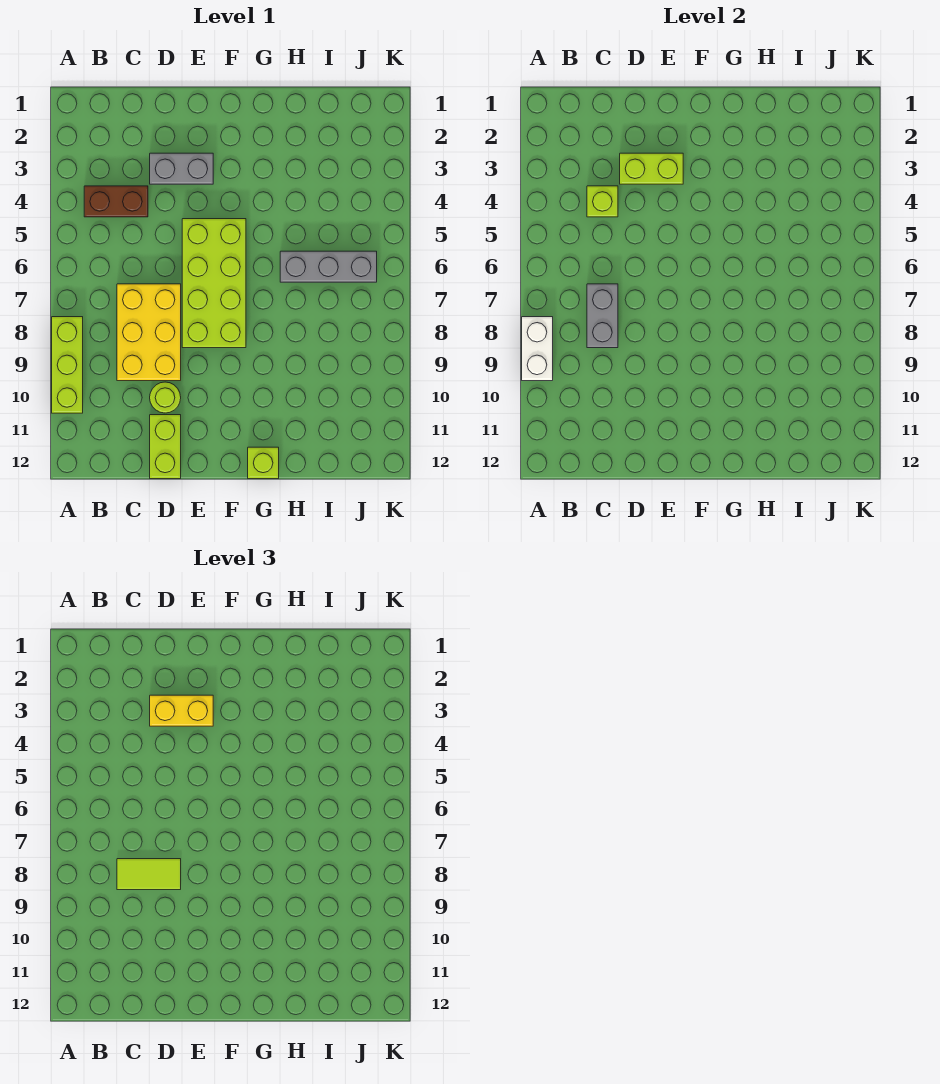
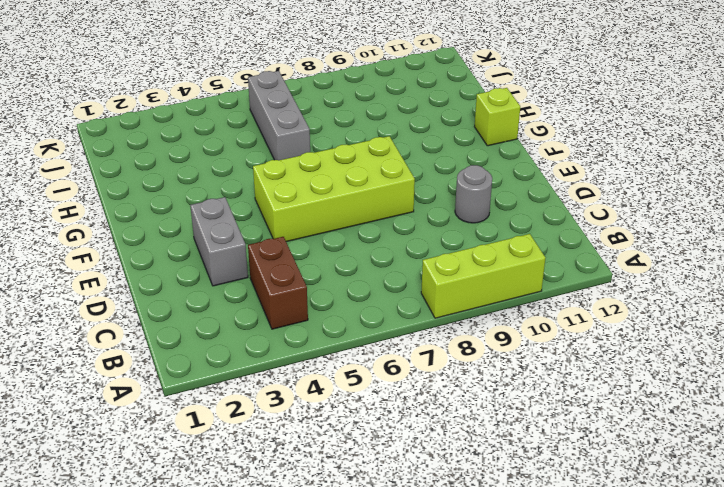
grey round brick D10 level 1 -> lime round brick D10 level 1
none -> yellow brick C7:D9 level 1
none -> lime brick D11:D12 level 1
none -> white brick A8:A9 level 2

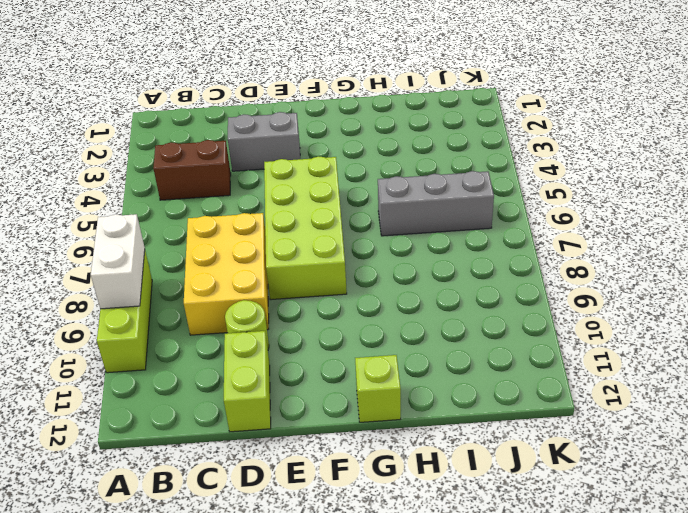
none -> lime brick C4 level 2
none -> grey brick C7:C8 level 2
none -> lime brick D3:E3 level 2

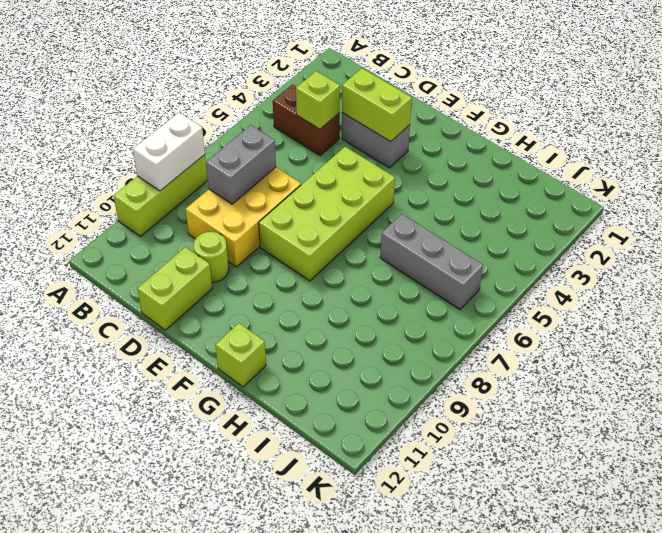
none -> lime tile C8:D8 level 3
none -> yellow brick D3:E3 level 3

